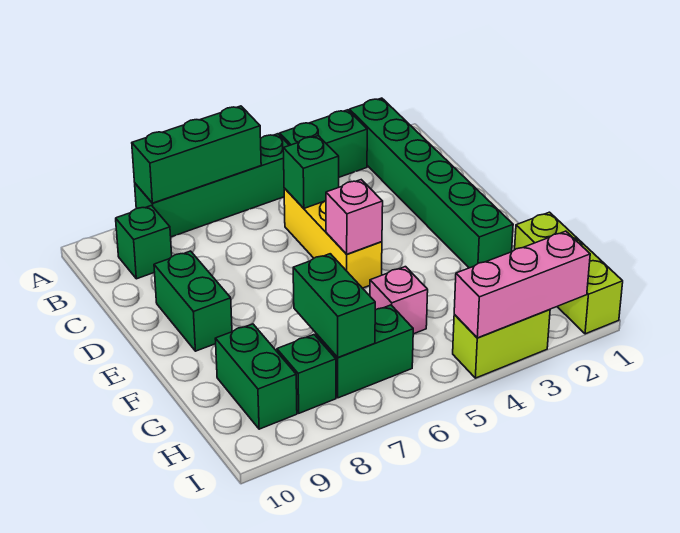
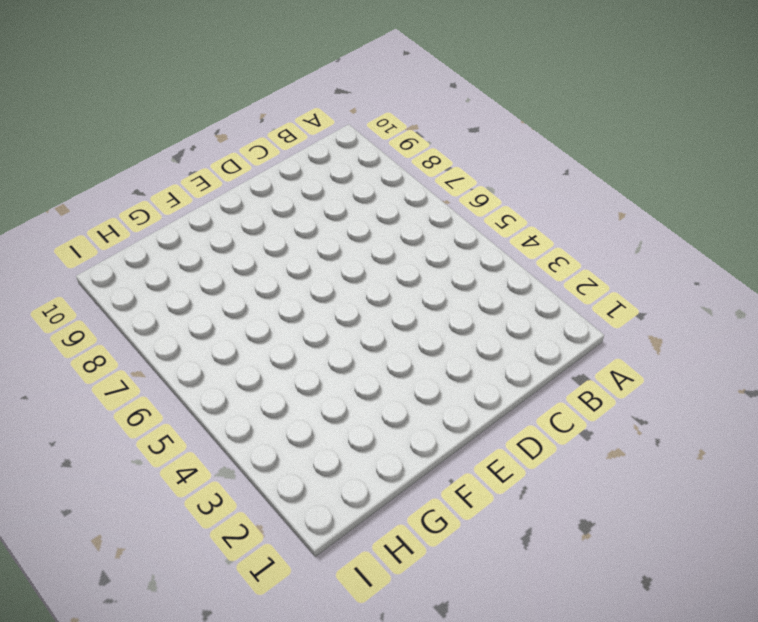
none -> green brick A2:F2 level 1
none -> green brick A3:A4 level 1
none -> green brick A5:A8 level 1

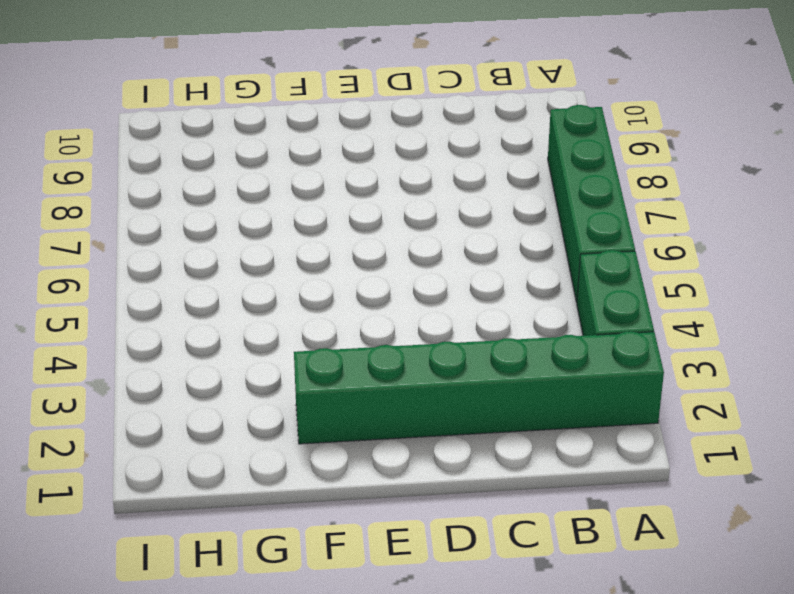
none -> green brick B9 level 1
none -> yellow brick C5:E5 level 1
none -> green brick D9:E9 level 1

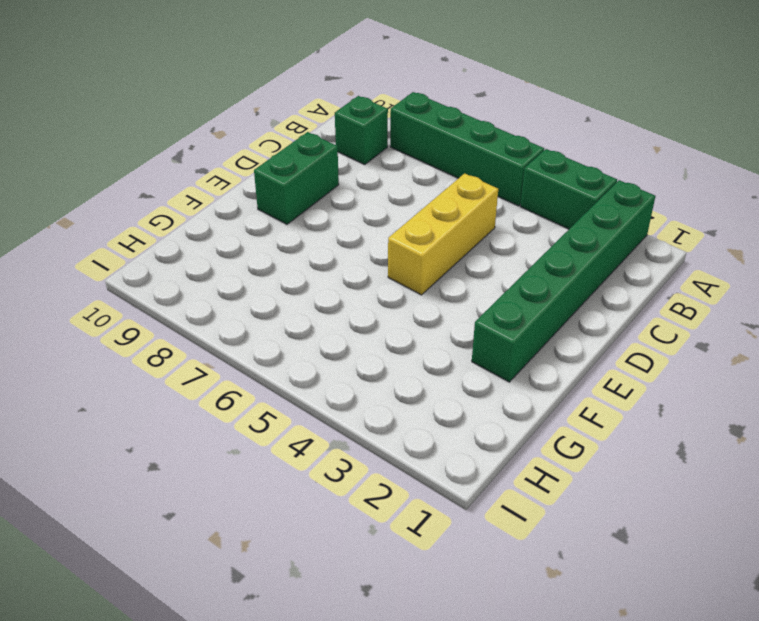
none -> lime brick G1:I1 level 1
none -> pink brick G5 level 1
none -> green brick G9:H9 level 1

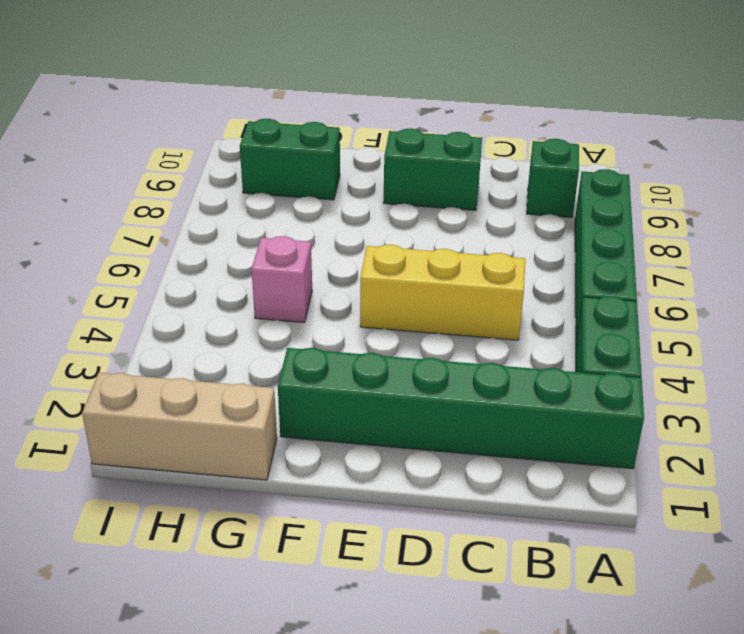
tan brick G1:I1 level 1 -> lime brick G1:I1 level 1
none -> green brick H6:H7 level 1
none -> green brick H8 level 1
none -> lime brick I3:I4 level 1

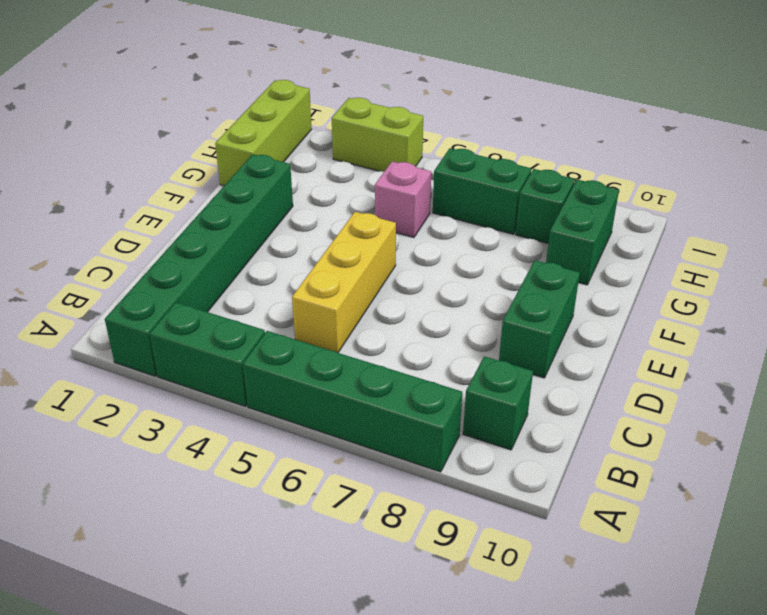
none -> green brick A6:A8 level 2
none -> green brick C5 level 2
none -> pink brick E5 level 2

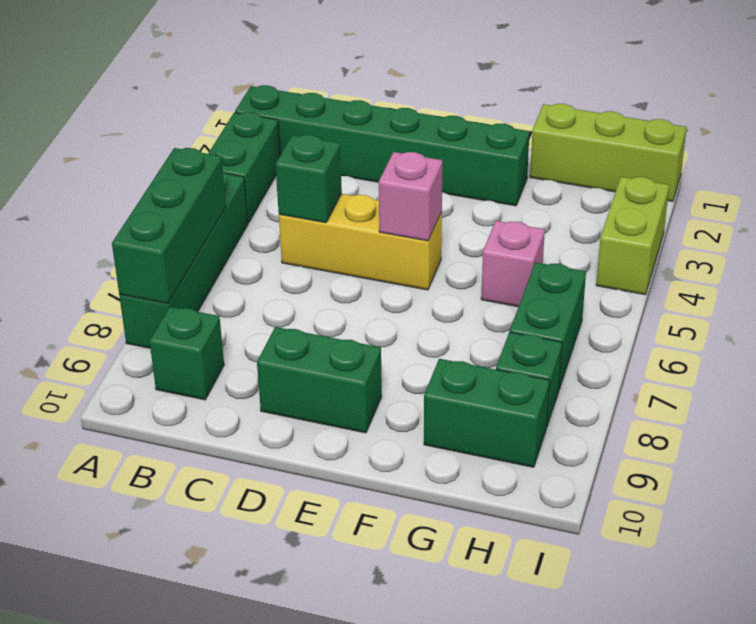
none -> green brick G7:H7 level 2
none -> pink brick I2:I4 level 2

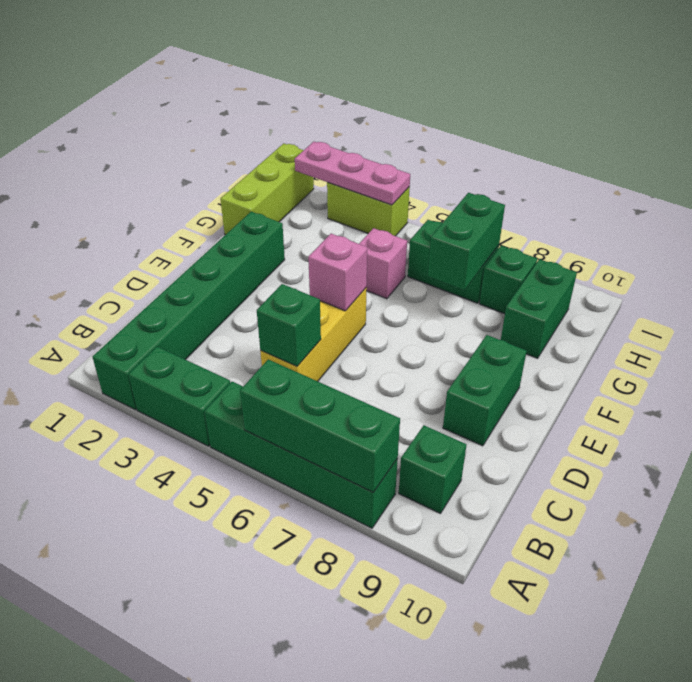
pink plate I2:I4 level 2 -> pink brick I2:I4 level 2

